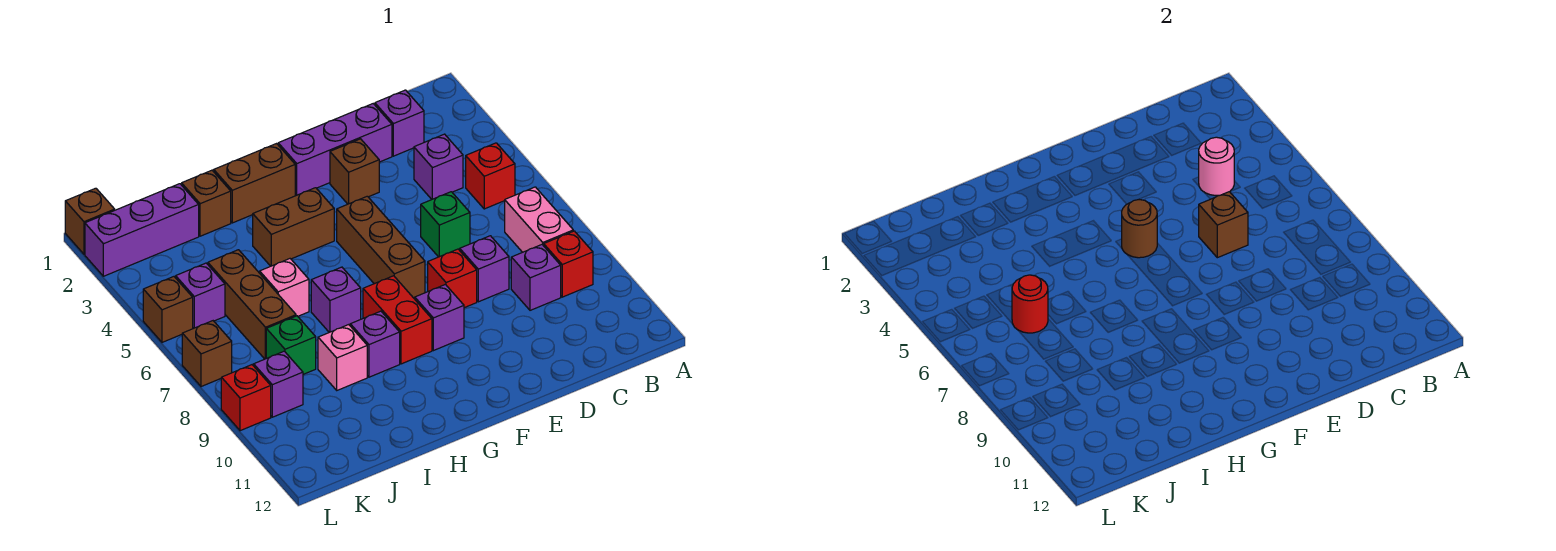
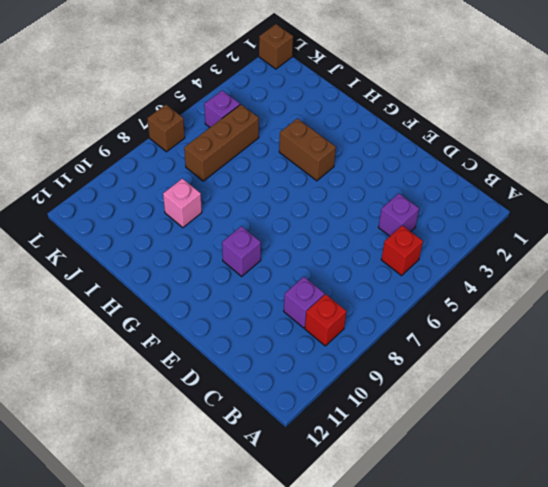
none -> pink brick B7:B8 level 1
none -> purple brick C2 level 1
none -> purple brick D2:F2 level 1
none -> green brick D6 level 1

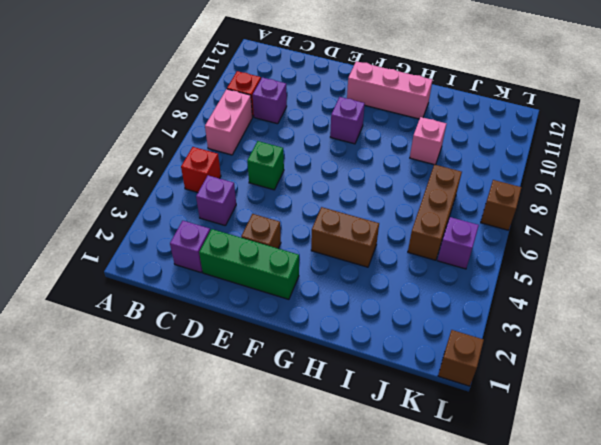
green brick D2:F2 level 1 -> purple brick D2:F2 level 1
pink brick F11:H11 level 1 -> none
none -> purple brick D8 level 1
none -> red brick E8 level 1
none -> brown brick F5:F7 level 1
none -> brown brick G2:H2 level 1

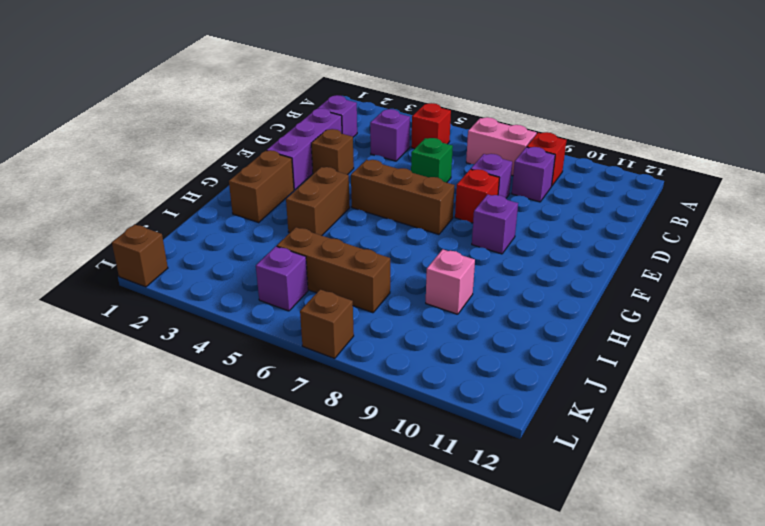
none -> red brick G8:G9 level 1
none -> purple brick H7 level 1
none -> purple brick H9 level 1
none -> brown brick I2 level 1

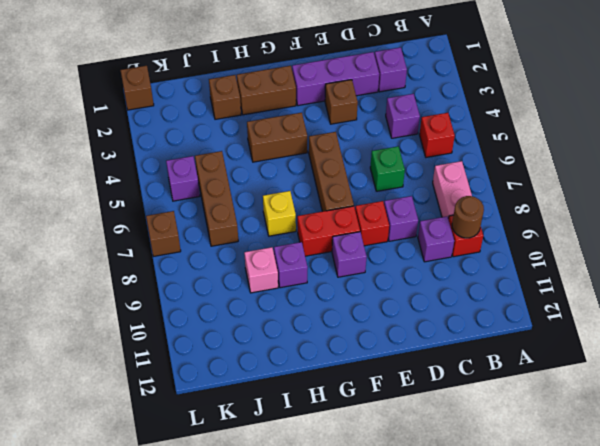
brown round brick B9 level 2 -> brown round brick F5 level 2
red brick F8:G8 level 1 -> red brick G8:G9 level 1
yellow brick H7 level 1 -> purple brick H7 level 1
none -> pink brick I6 level 1
none -> purple brick J2:L2 level 1
none -> green brick J8 level 1
none -> purple brick K9 level 1

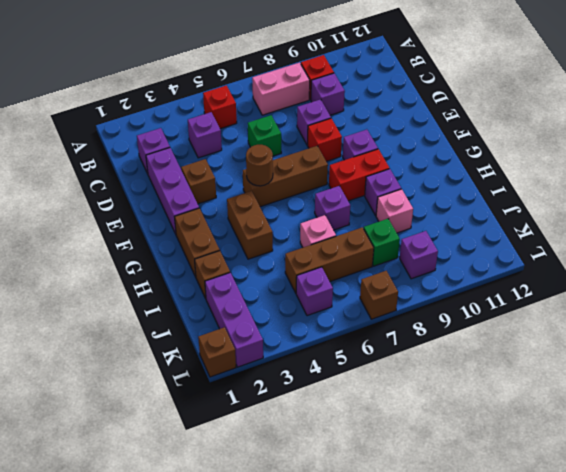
none -> brown brick L5 level 1
none -> red brick L9 level 1
none -> pink round brick C4 level 2
none -> brown brick D6 level 2

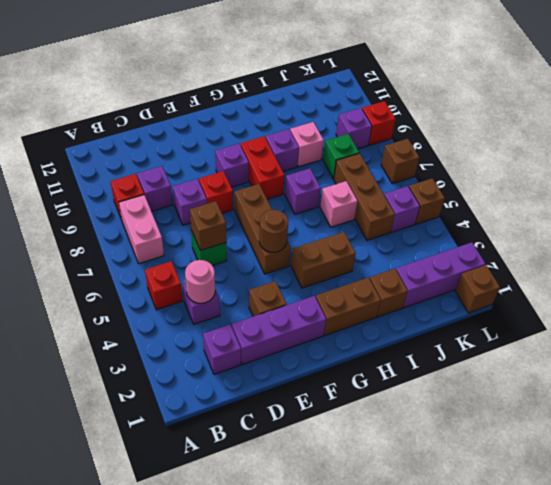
none -> red round brick J6 level 2

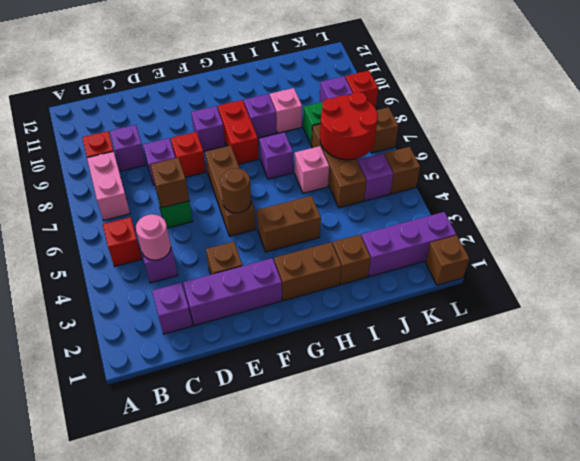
red round brick J6:K7 level 2 -> red round brick J6 level 2

